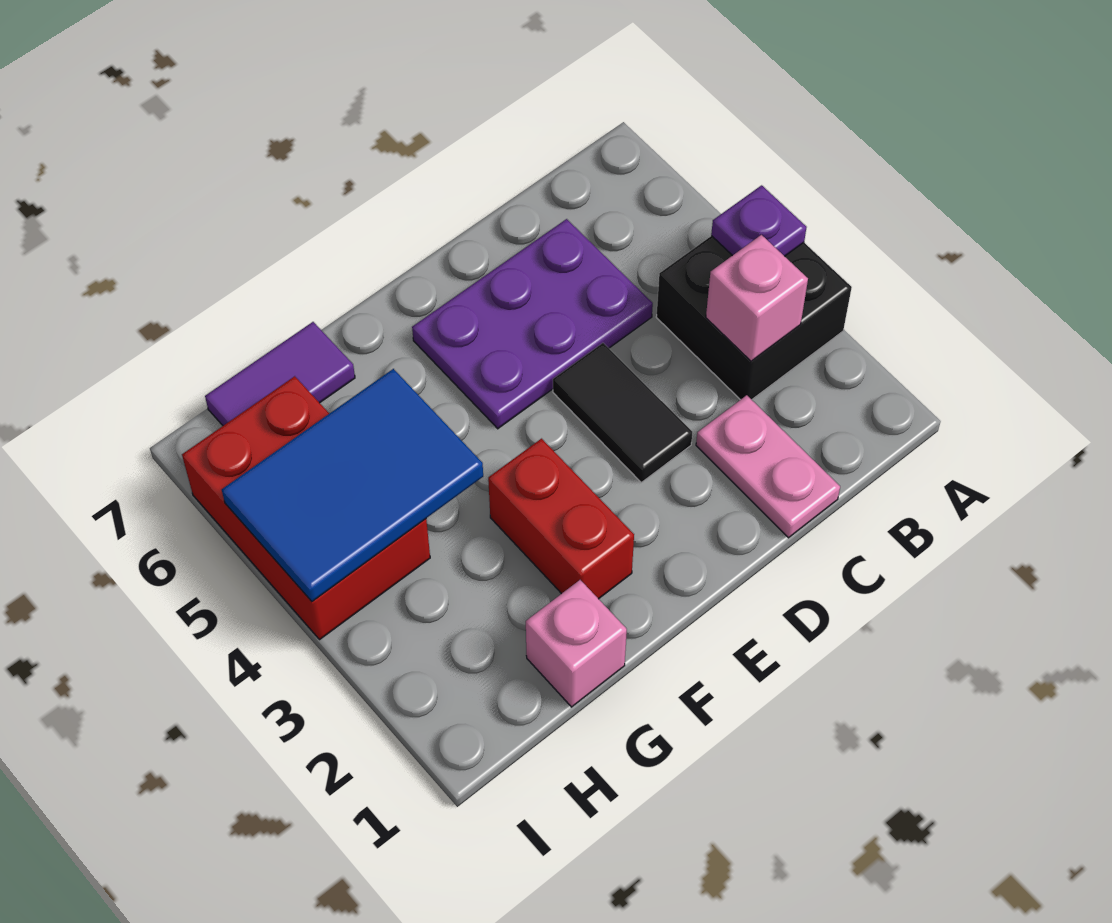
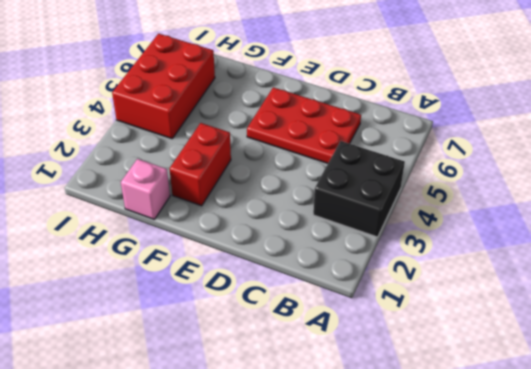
red plate C5:E6 level 1 -> purple plate C5:E6 level 1
none -> pink plate C1:C2 level 1
none -> black tile D3:D4 level 1

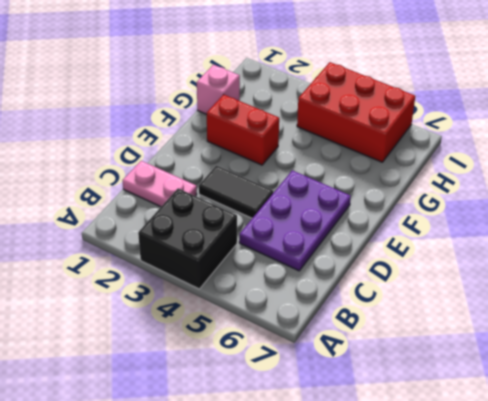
none -> purple tile G7:H7 level 1
none -> purple plate A4 level 2

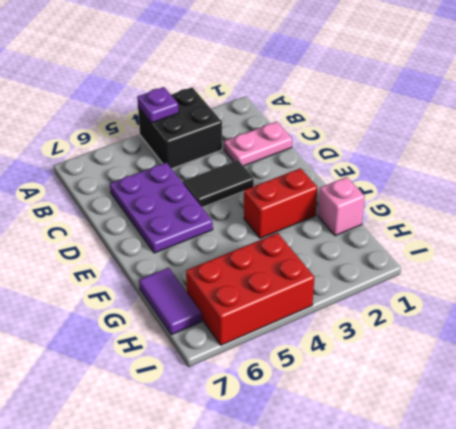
none -> pink brick B3 level 2
none -> blue tile G4:I5 level 2

